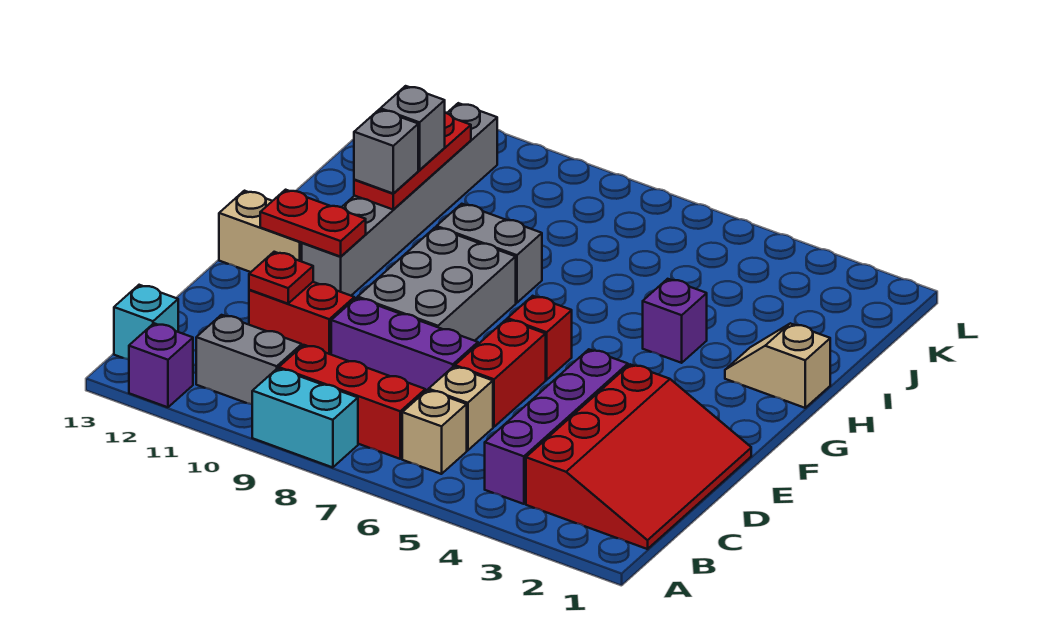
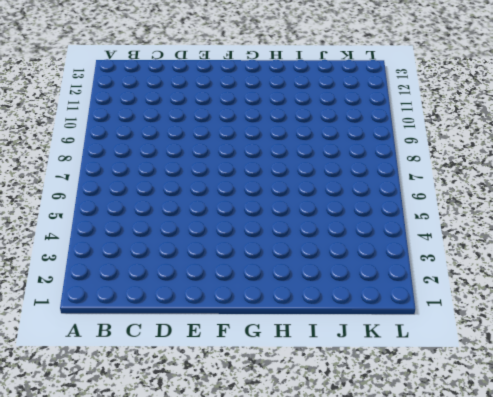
none -> cyan brick A8:A9 level 1
none -> purple brick A12 level 1
none -> red slope B1:E3 level 1 top 3

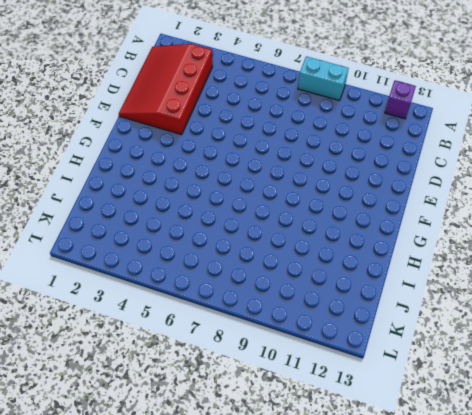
none -> purple brick B4:E4 level 1
none -> tan brick B6 level 1
none -> red brick B7:B9 level 1

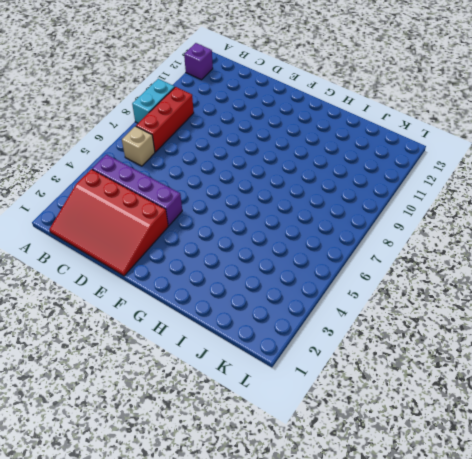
none -> grey brick B10:B11 level 1
none -> cyan brick B13 level 1
none -> tan brick C6 level 1

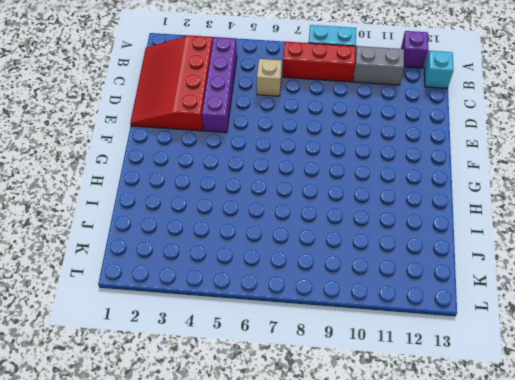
none -> tan brick B6 level 1
none -> red brick D6:E6 level 1
none -> purple brick D7:D9 level 1

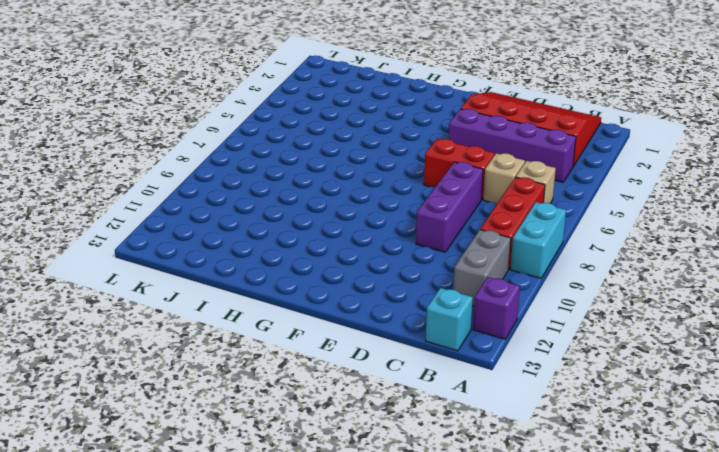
none -> red brick D10:D11 level 1
none -> grey brick E8:G9 level 1
none -> red brick F6 level 1

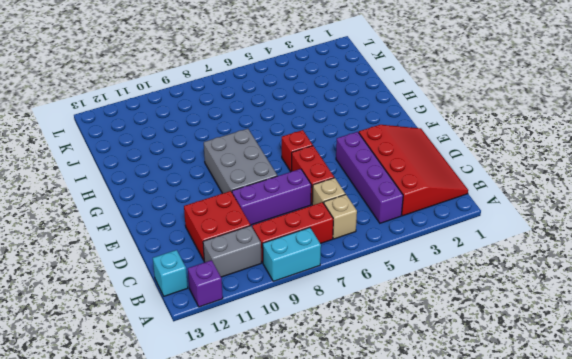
red brick C10:D11 level 1 -> red brick D10:D11 level 1
none -> grey brick F11:K11 level 1
none -> tan brick F12:F13 level 1
none -> tan slope H1:H2 level 1 top 1

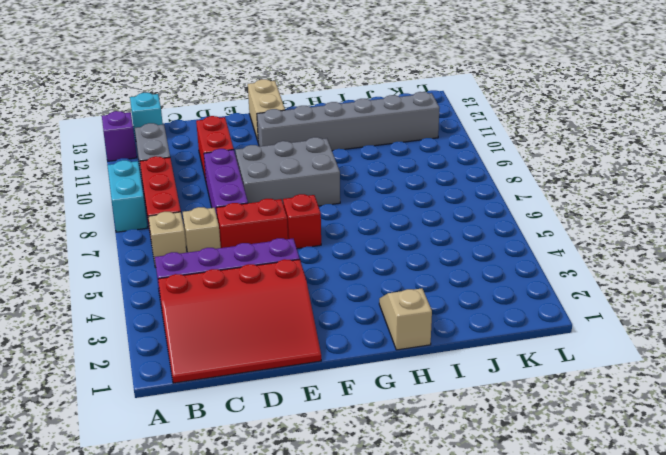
none -> purple brick H4 level 1
none -> grey brick H8:H9 level 1
none -> red plate D11 level 2

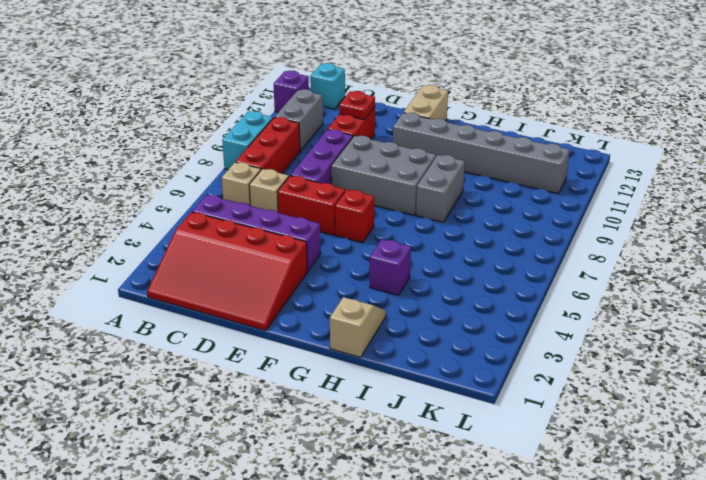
none -> red plate F11:F12 level 2
none -> red plate H11:J11 level 2
none -> grey brick H11 level 3

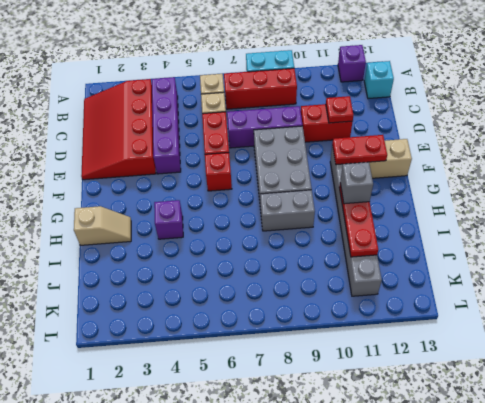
none -> grey brick B10:B11 level 1
none -> grey brick I11 level 3

